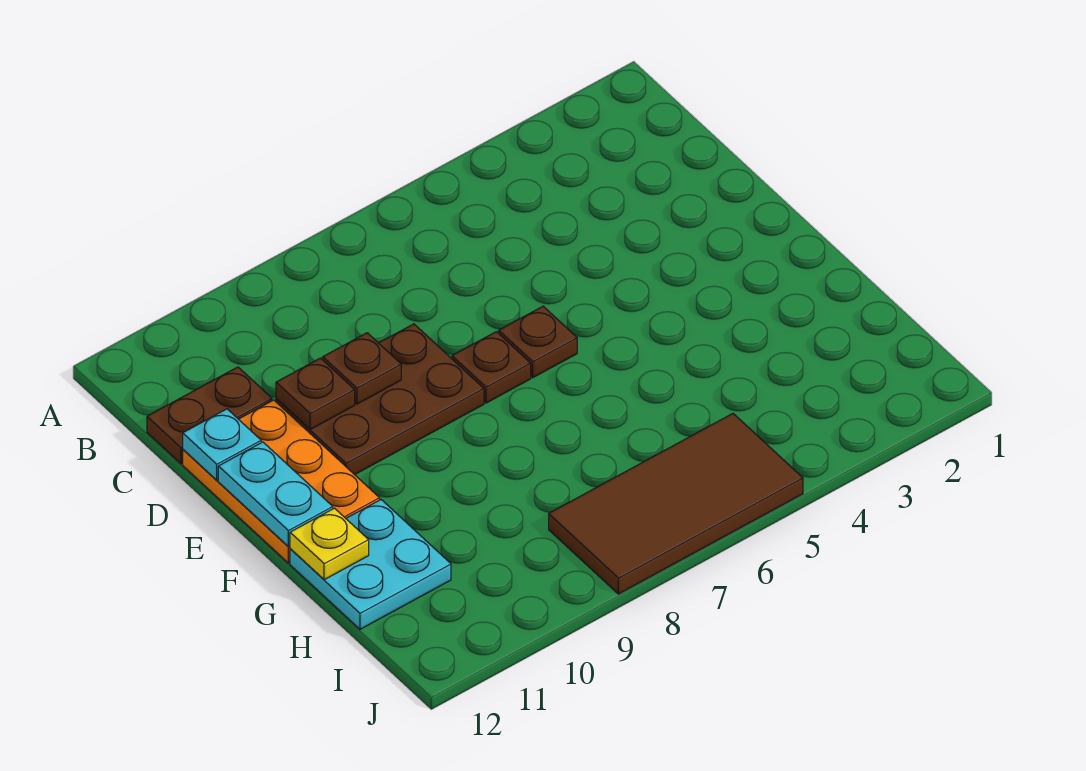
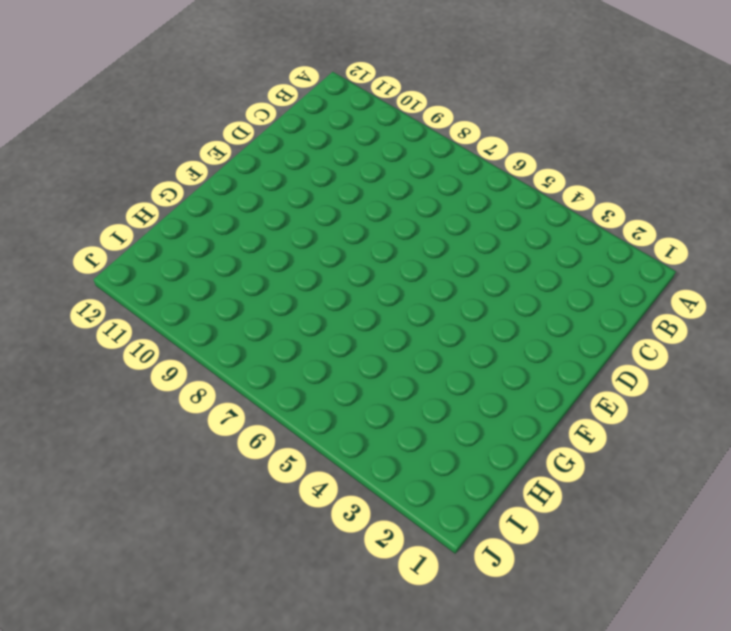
none -> brown plate C11:C12 level 1
none -> brown plate D8:E10 level 1
none -> orange plate D11:F12 level 1

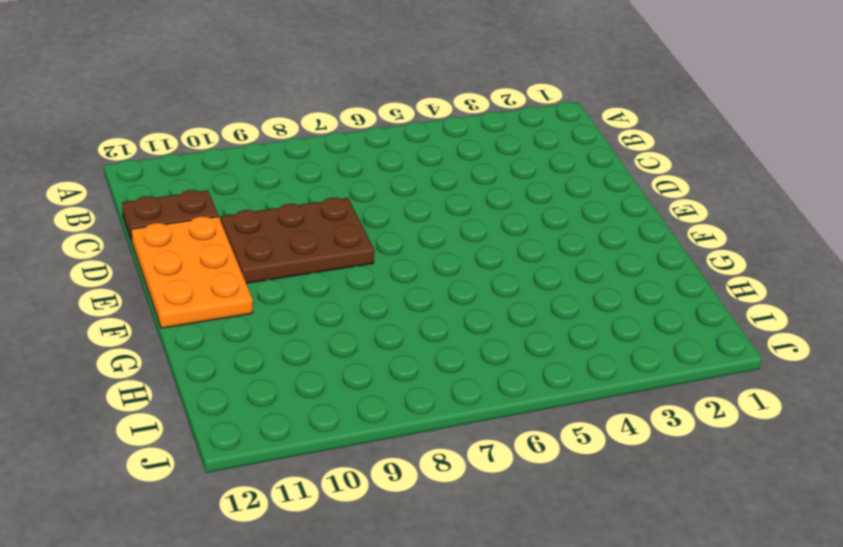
none -> brown plate E6 level 1
none -> brown plate E7 level 1
none -> cyan plate G11:H12 level 1

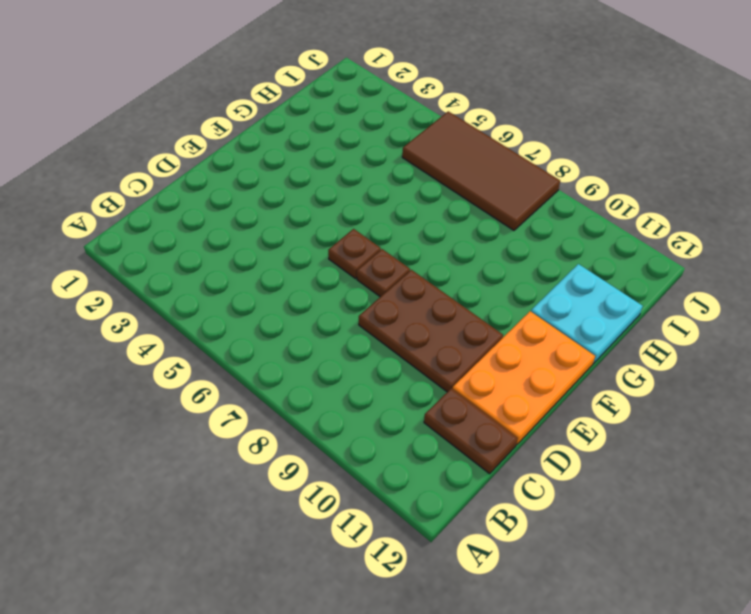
none -> brown plate D9 level 2
none -> brown plate D10 level 2
none -> cyan plate D12 level 2

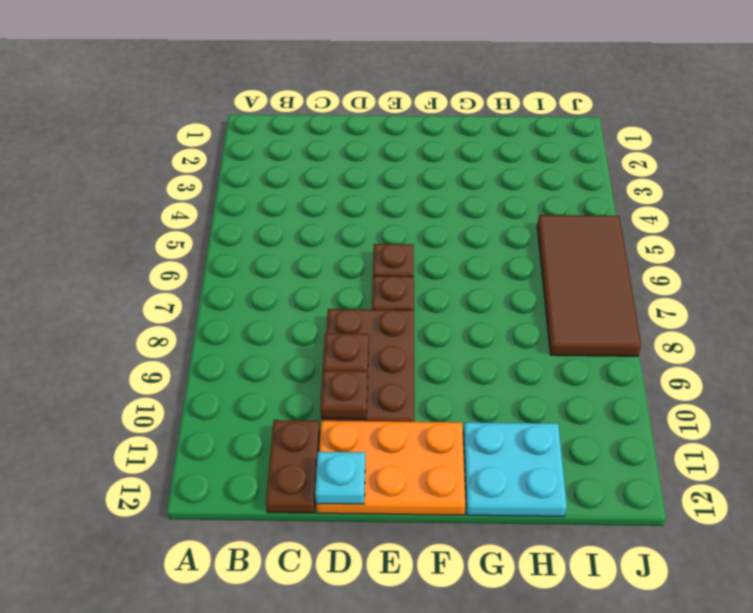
none -> cyan plate E12:F12 level 2
none -> yellow plate G12 level 2

